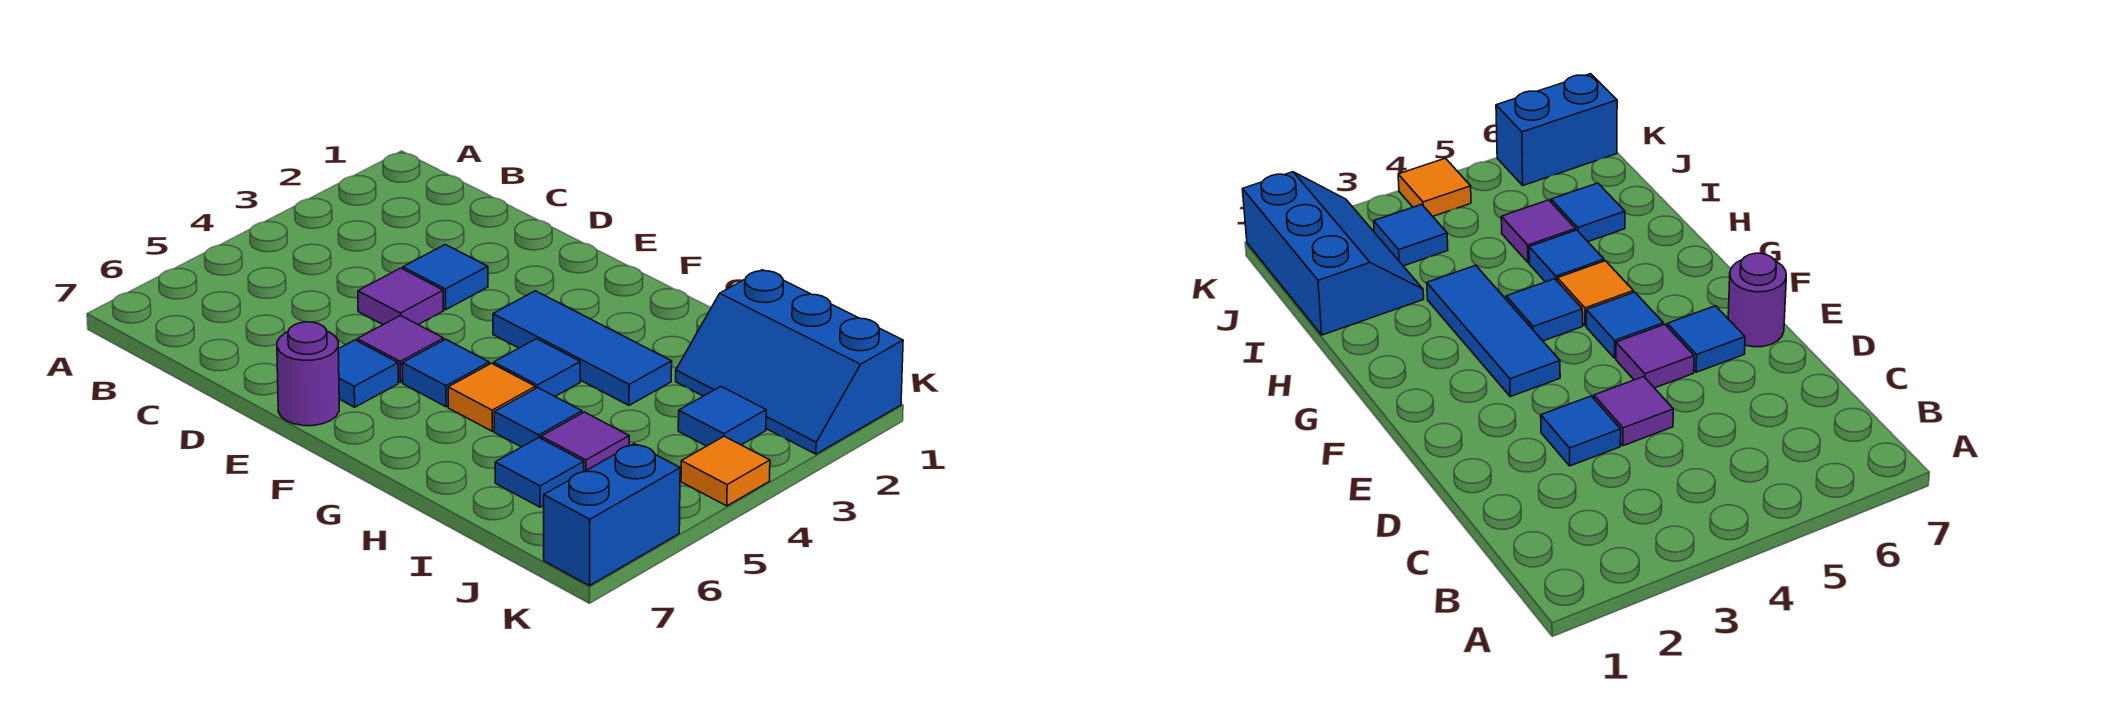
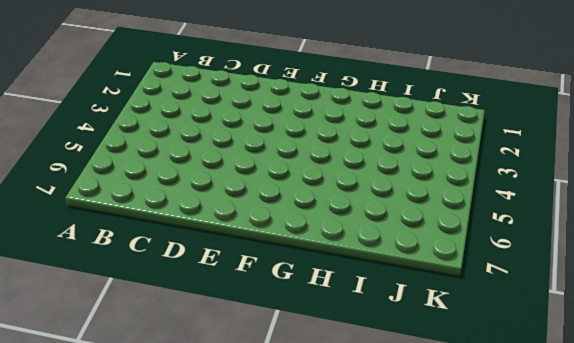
none -> blue tile D3 level 1
none -> purple tile D4 level 1
none -> purple tile E5 level 1

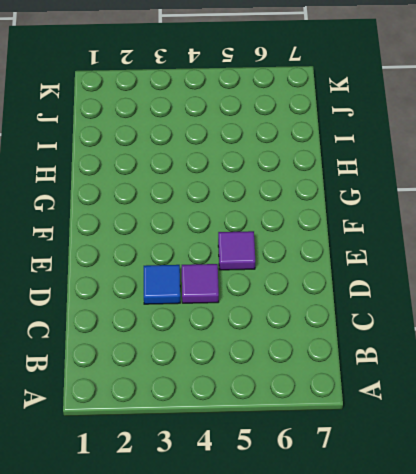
none -> blue tile E6 level 1
none -> purple round brick E7 level 1
none -> blue tile F3:H3 level 1

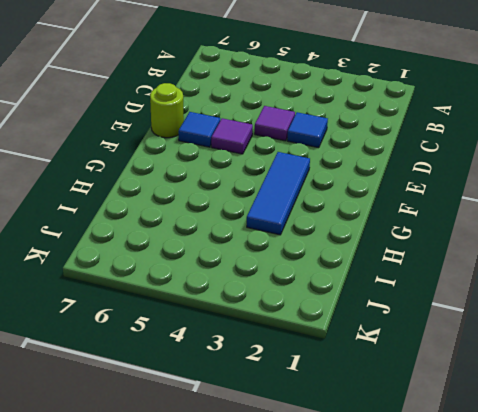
lime round brick E7 level 1 -> purple round brick E7 level 1
none -> blue tile F5 level 1
none -> blue tile G4 level 1
none -> orange tile G5 level 1

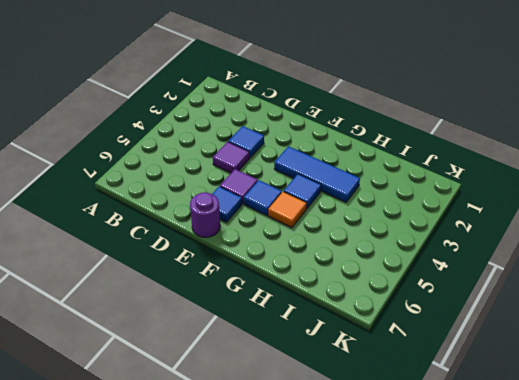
none -> blue tile H5 level 1
none -> blue slope I1:K2 level 1 top 1
none -> purple tile I5 level 1

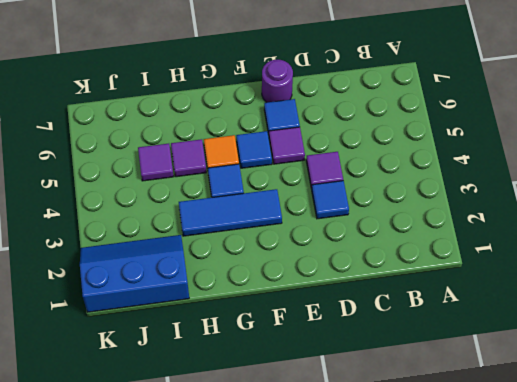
purple tile H5 level 1 -> blue tile H5 level 1
none -> blue tile I6 level 1
none -> blue tile J3 level 1
none -> orange tile K4 level 1

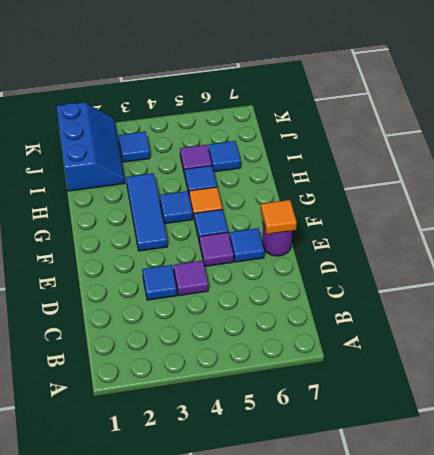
orange tile E7 level 2 -> orange tile K4 level 1
none -> blue brick K6:K7 level 1

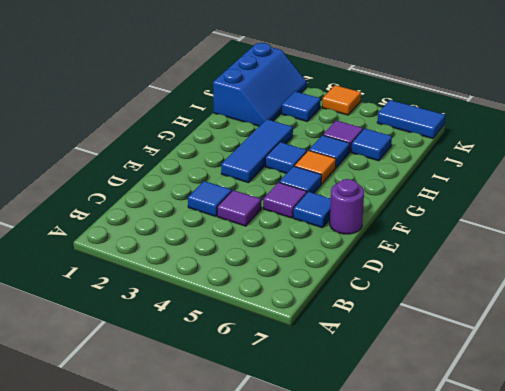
blue tile K6:K7 level 1 -> blue brick K6:K7 level 1

